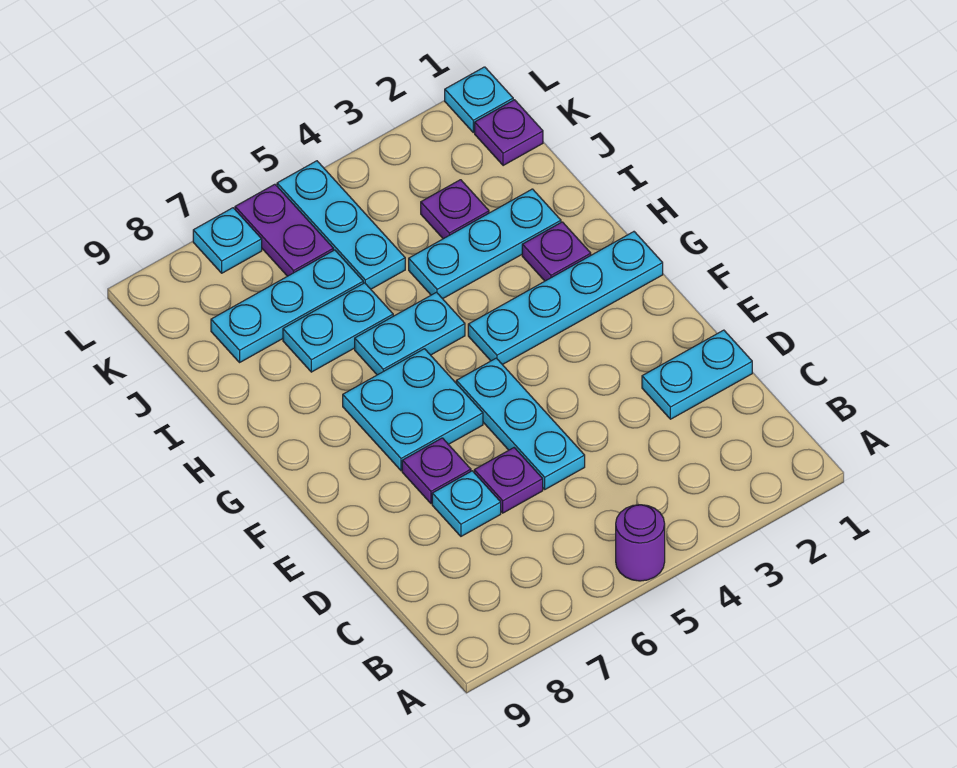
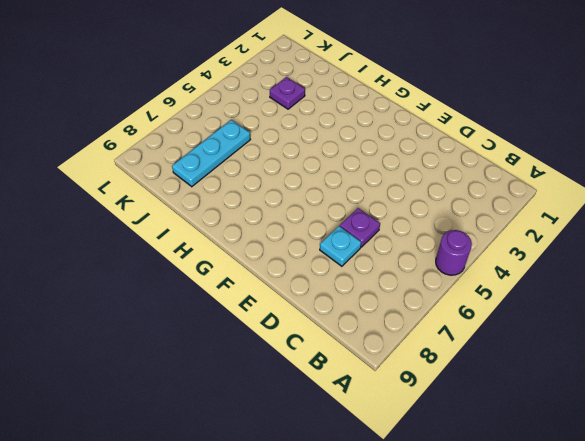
none -> cyan plate D1:D2 level 1
none -> cyan plate D5:F5 level 1
none -> purple plate E7 level 1

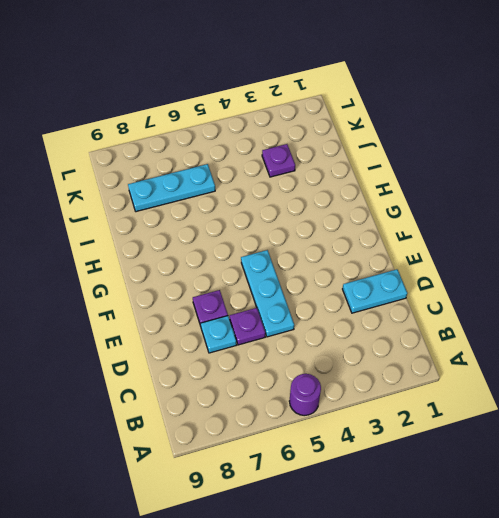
none -> cyan plate F6:G7 level 1
none -> cyan plate G1:G4 level 1
none -> purple plate H2 level 1

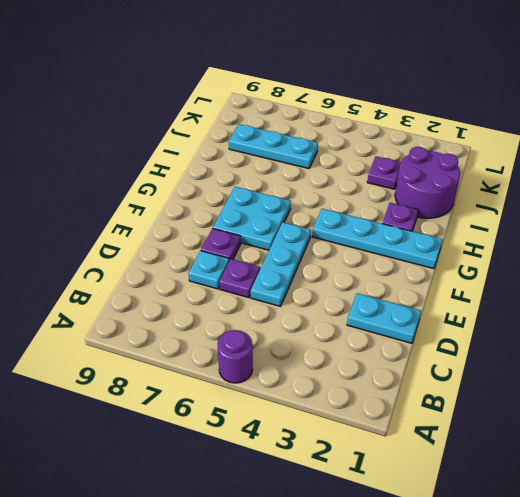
purple round brick I1:J2 level 1 -> cyan plate I2:I4 level 1
none -> cyan plate H5:H6 level 1
none -> cyan plate I6:I7 level 1
none -> cyan plate J5:L5 level 1

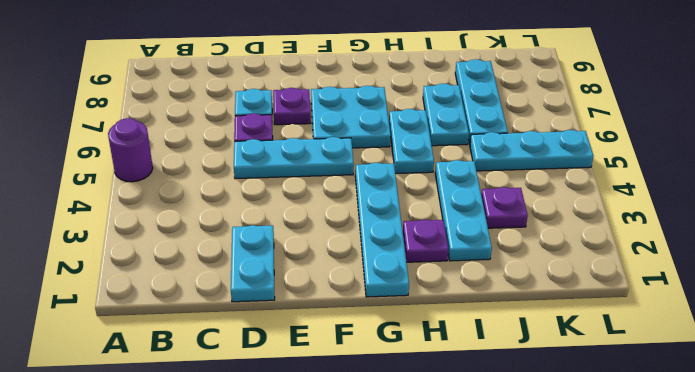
none -> purple plate K1 level 1
none -> purple plate K6:L6 level 1
none -> cyan plate L1 level 1

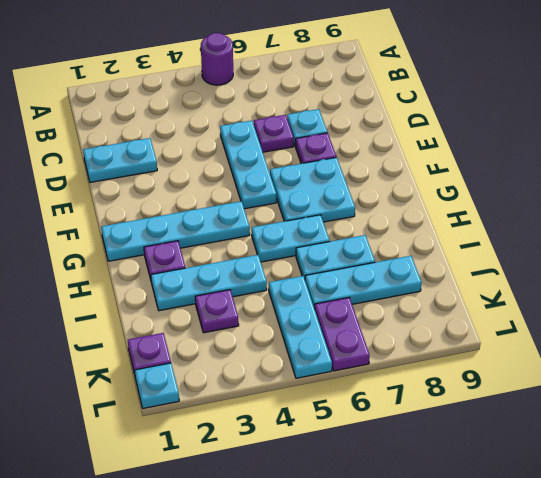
none -> cyan plate L7 level 1

